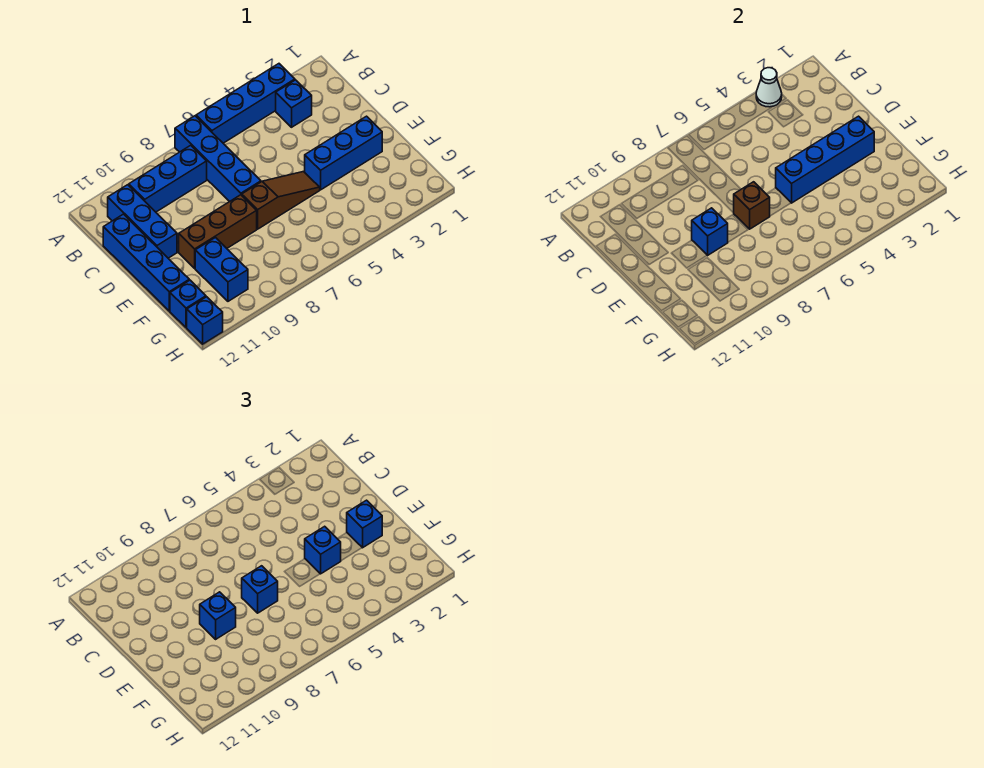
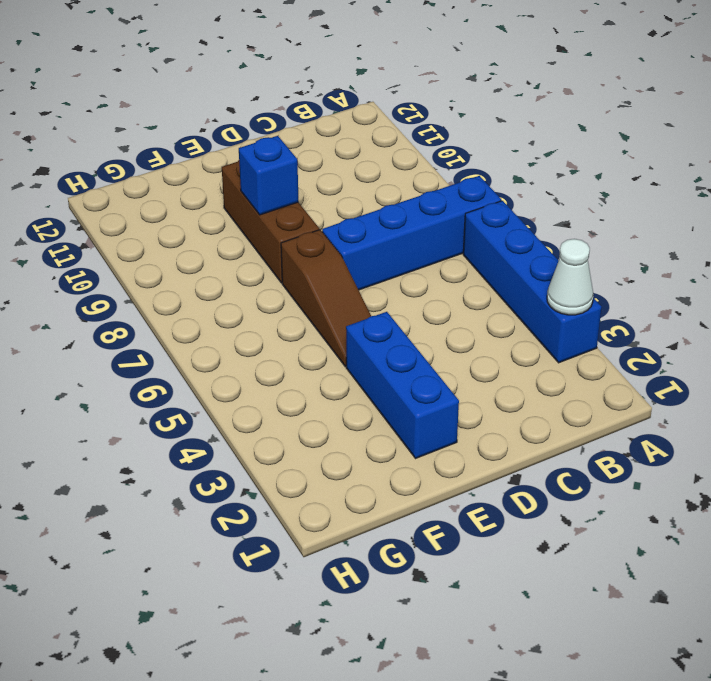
none -> blue brick B3 level 1
none -> blue brick B8:B10 level 1
none -> blue brick B11:D11 level 1

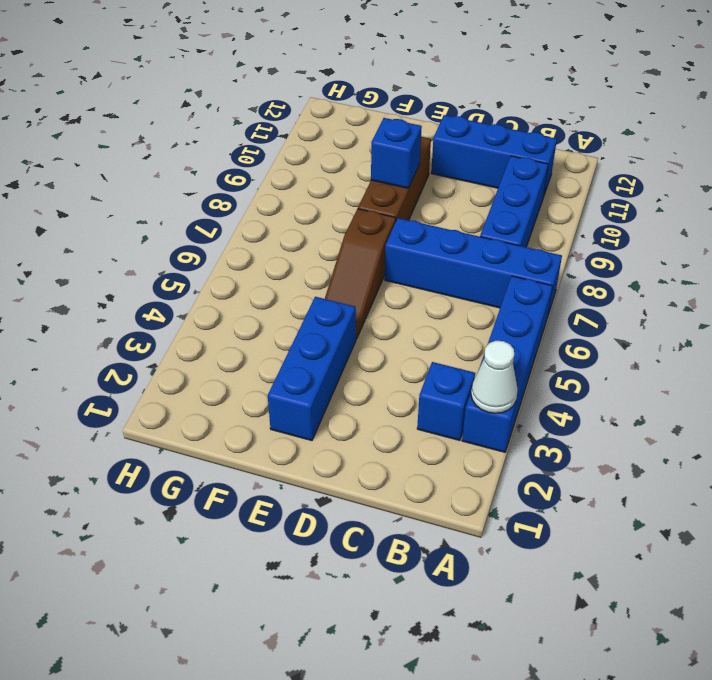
none -> blue brick C12:F12 level 1
none -> blue brick F10:G10 level 1
none -> blue brick G12 level 1

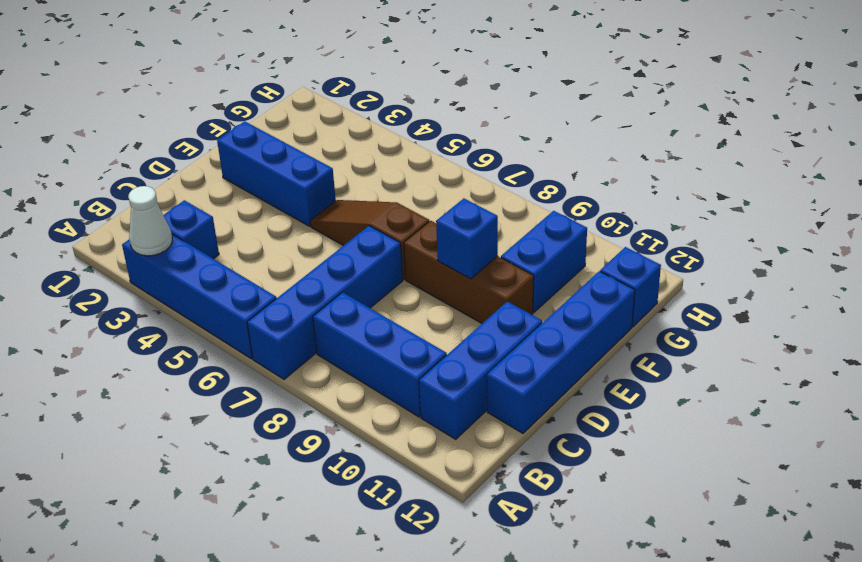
none -> blue brick H12 level 1
none -> blue brick E2:E5 level 2
none -> brown brick E7 level 2

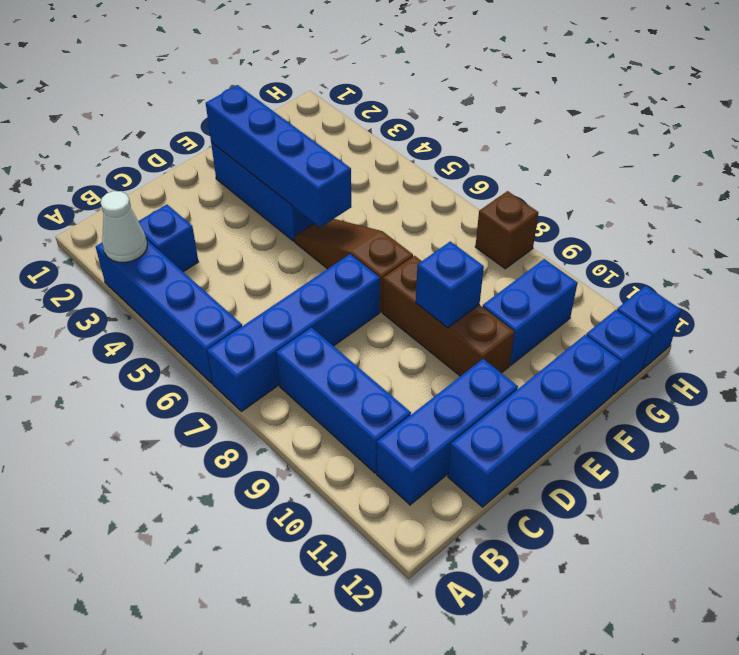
brown brick H8 level 1 -> brown brick E7 level 2
none -> blue brick E2 level 3
none -> blue brick E4 level 3
none -> blue brick E7 level 3

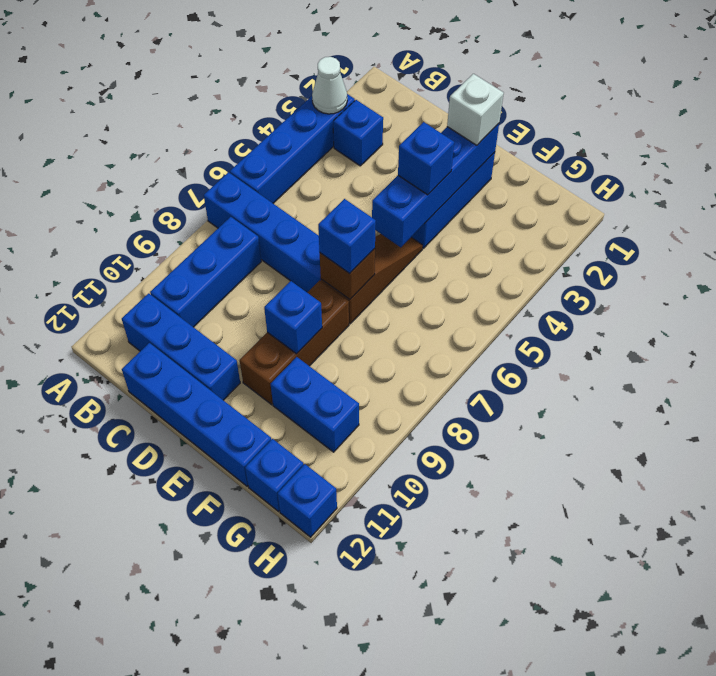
white brick E2 level 3 -> blue brick E2 level 3
none -> blue brick E9 level 3

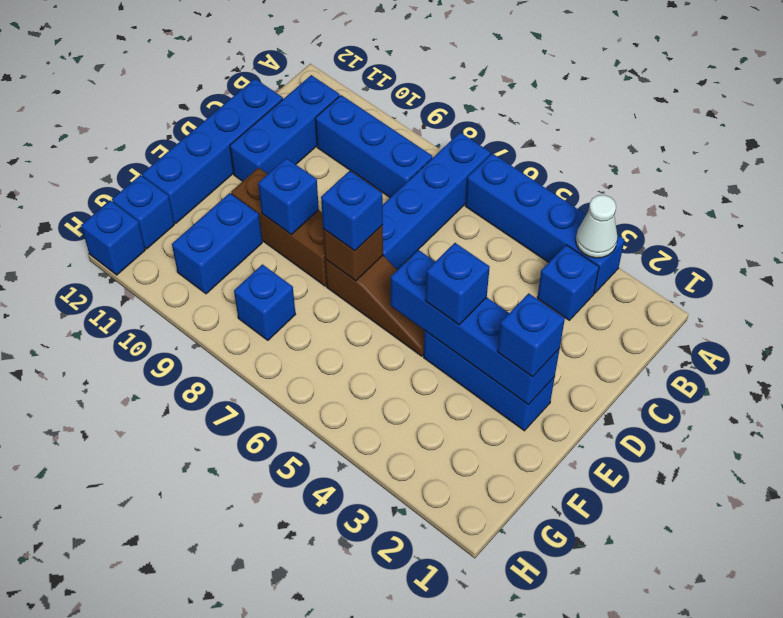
blue brick G8 level 1 -> blue brick E9 level 3

